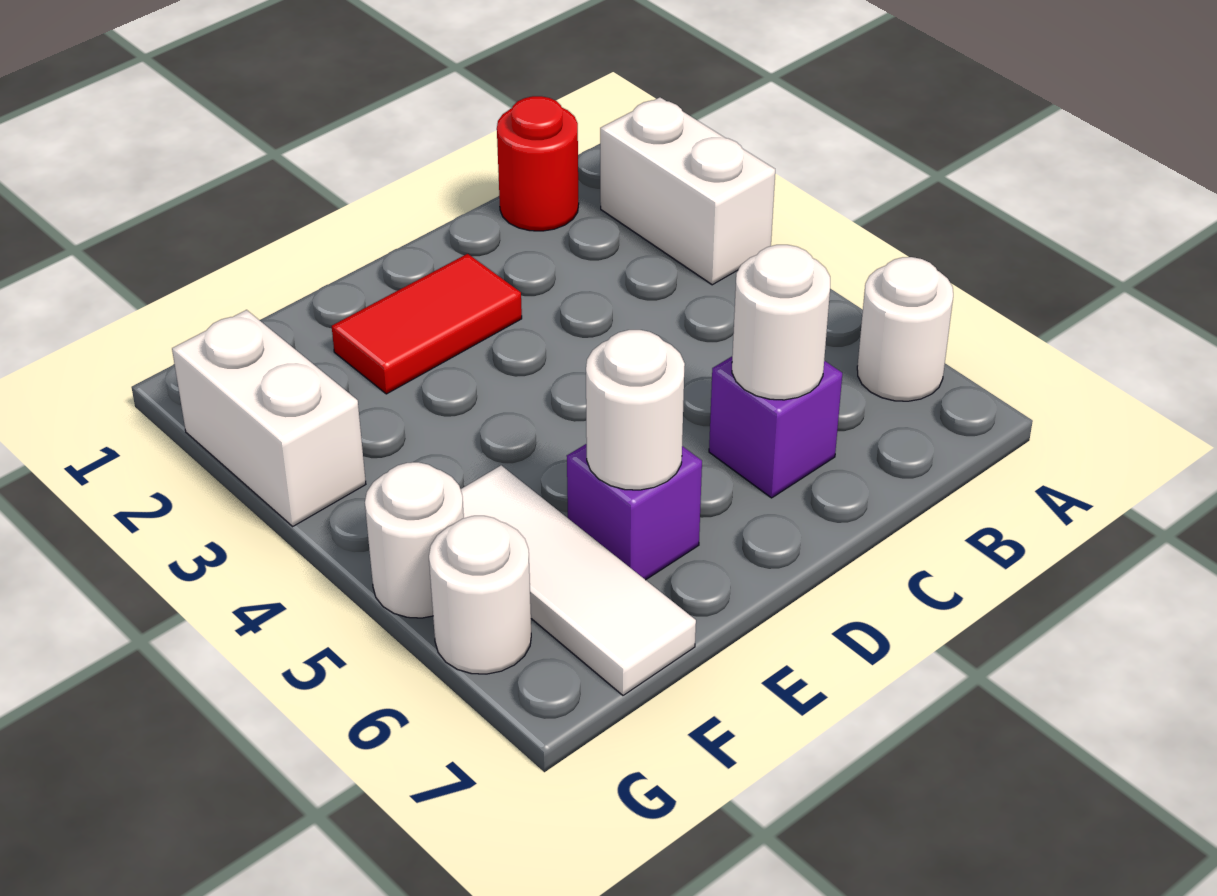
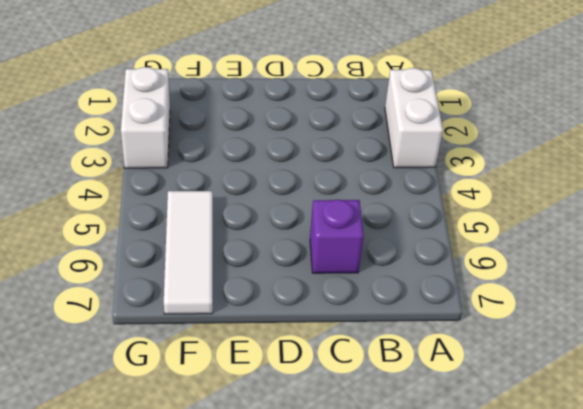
none -> white round brick A6 level 1
none -> red round brick B1 level 1
none -> red tile D2:E2 level 1

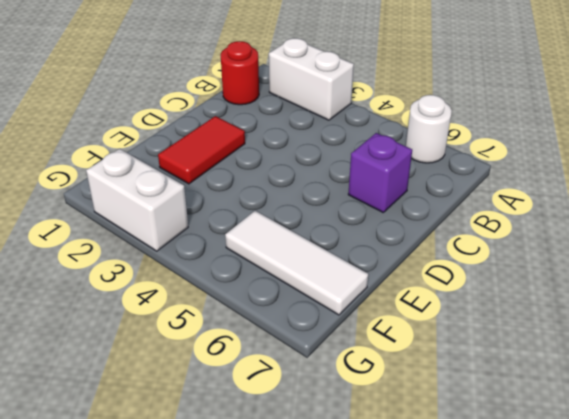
none -> purple brick E6 level 1
none -> white round brick G5 level 1
none -> white round brick G6 level 1

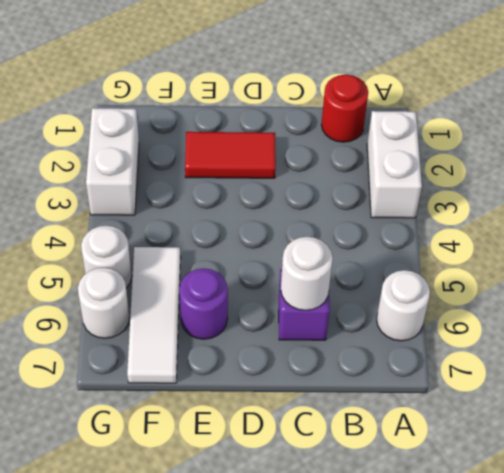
purple round brick E6 level 1 -> purple brick E6 level 1
none -> white round brick E6 level 2

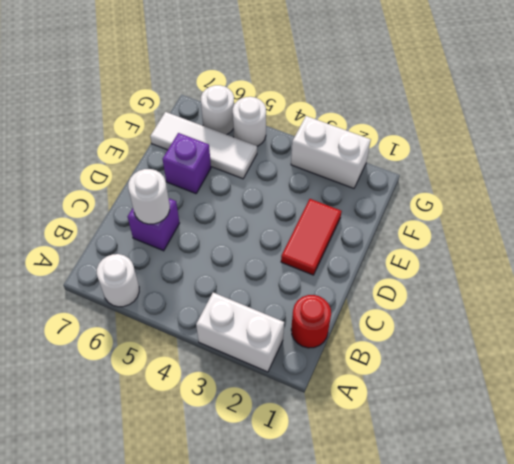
none -> white round brick E6 level 2

